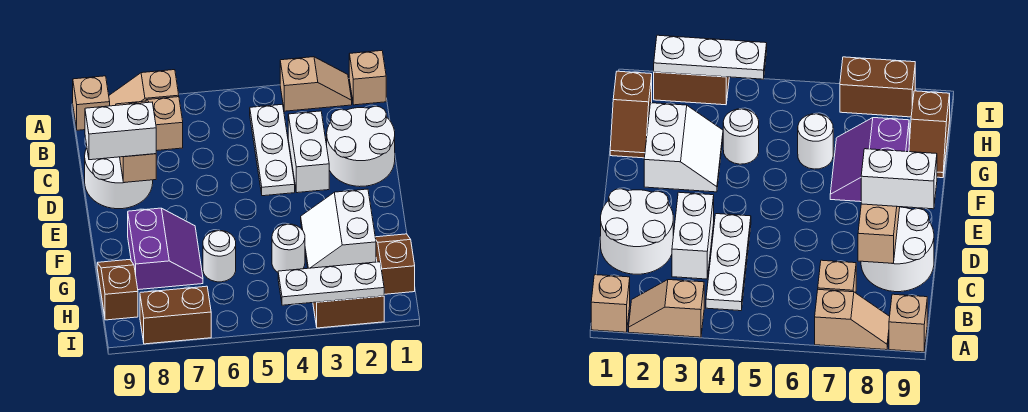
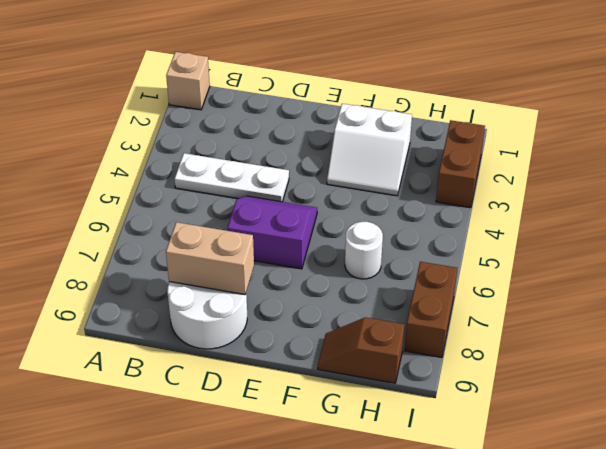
purple slope D5:E6 level 1 top 6 -> purple slope F7:G8 level 1 top 8
none -> tan slope A2:A3 level 1 top 3
none -> tan slope A7:A8 level 1 top 7
none -> tan brick A9 level 1

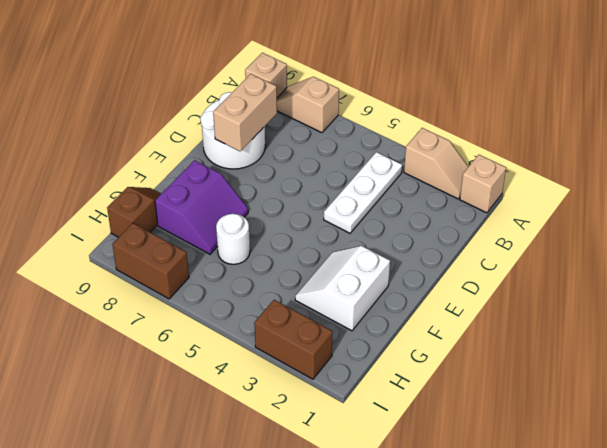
none -> tan brick B7 level 1
none -> white round brick C1:D2 level 1
none -> white brick C3:D3 level 1

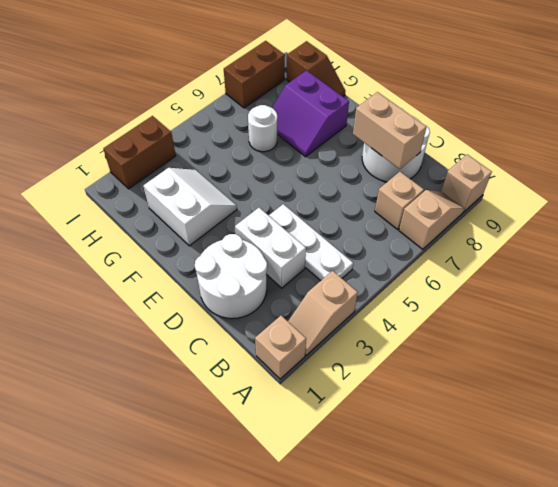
none -> brown slope G1:H1 level 1 top H
none -> white round brick G4 level 1
none -> white plate I2:I4 level 2

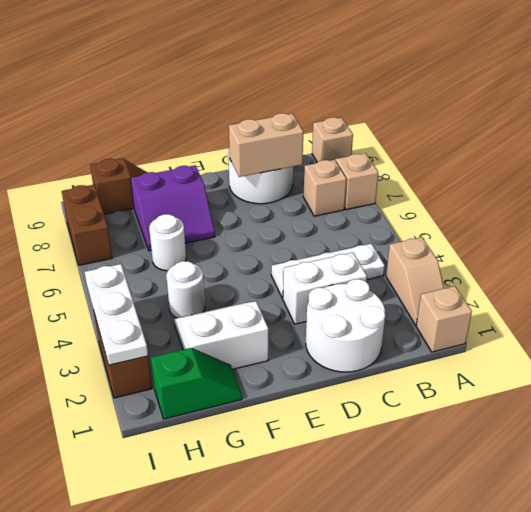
green slope G1:H1 level 1 top H -> brown slope G1:H1 level 1 top H
none -> white brick D8:D9 level 3

